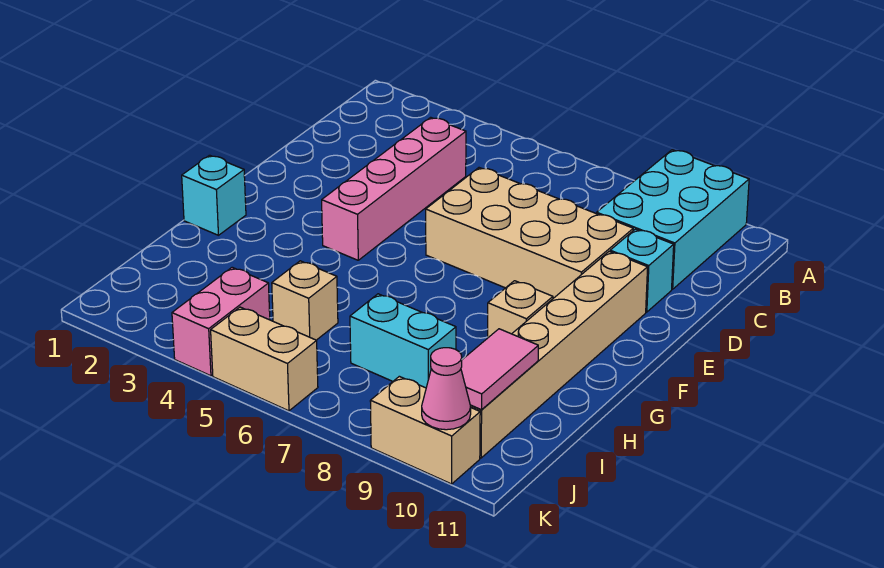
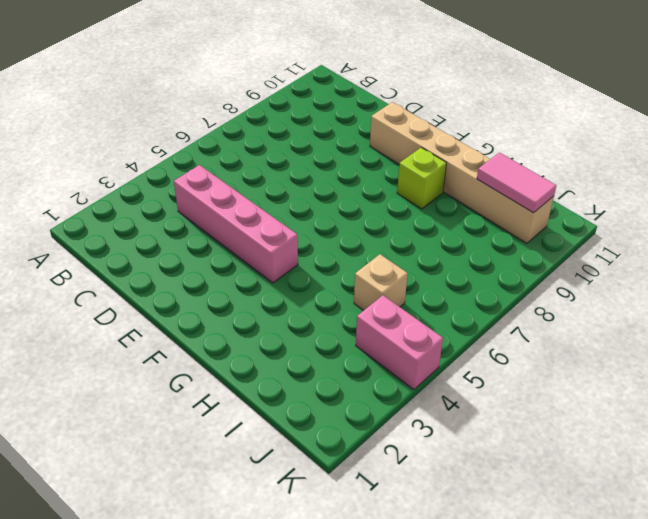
lime brick G9 level 1 -> tan brick G9 level 1
none -> cyan brick A9:C10 level 1
none -> tan brick D6:E9 level 1
none -> cyan brick D10 level 1

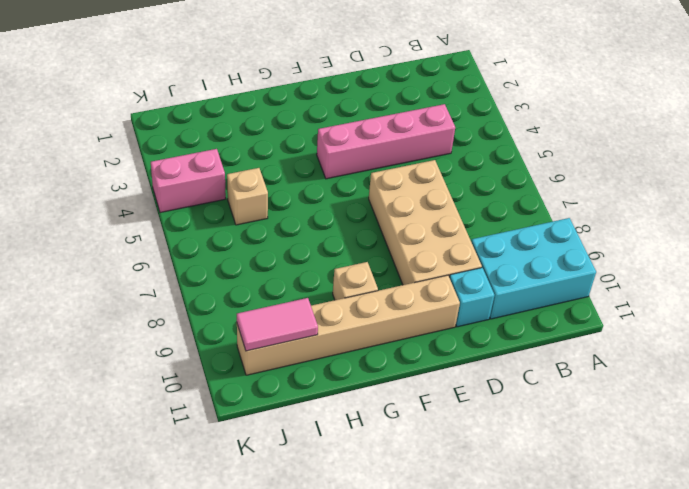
none -> cyan brick G1 level 1
none -> cyan brick I7:I8 level 1
none -> tan brick K5:K6 level 1

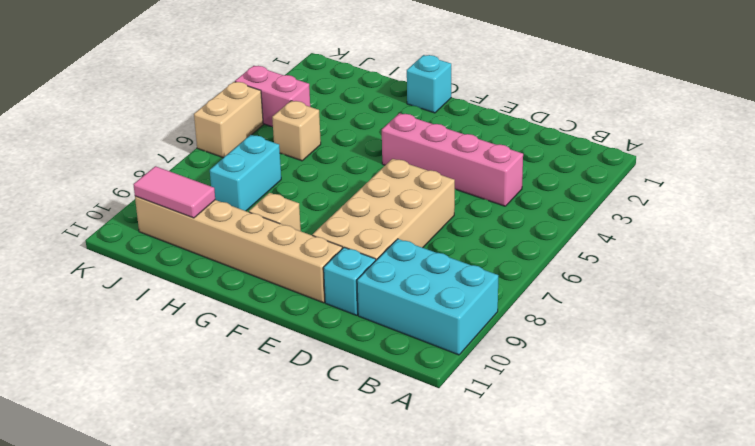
none -> tan brick K9:K10 level 1
none -> pink cone K10 level 2

